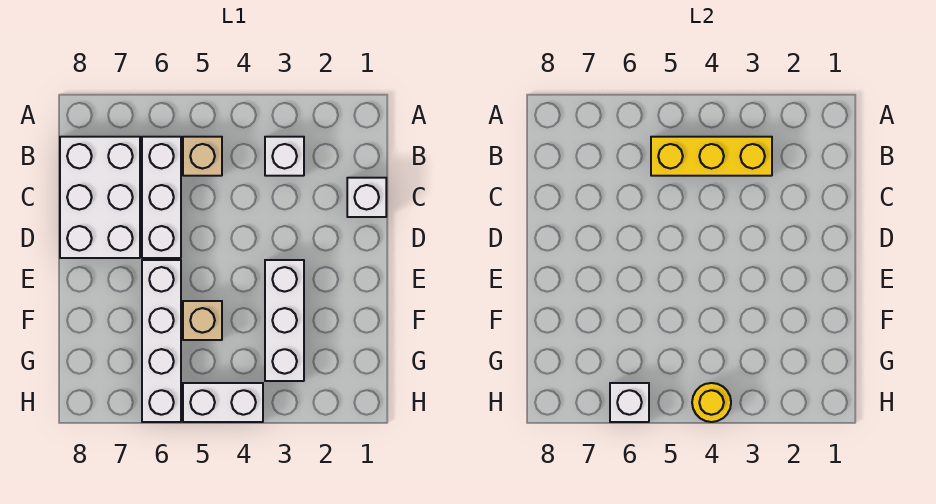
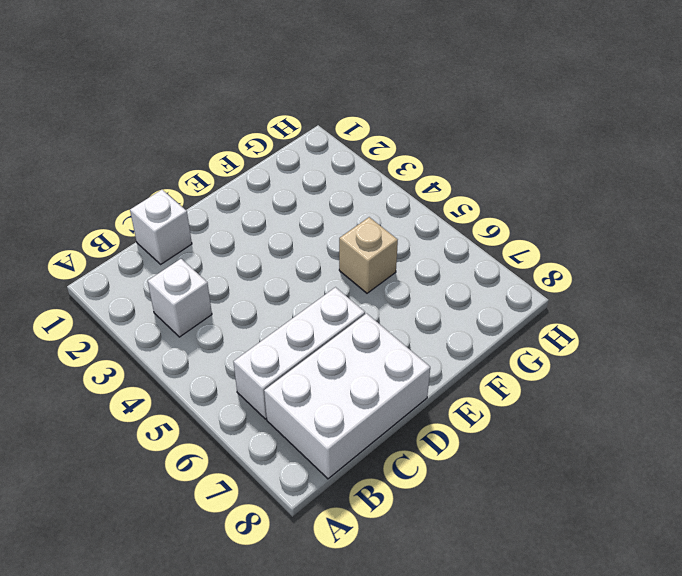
none -> tan brick B5 level 1
none -> white brick E3:G3 level 1
none -> white brick E6:H6 level 1

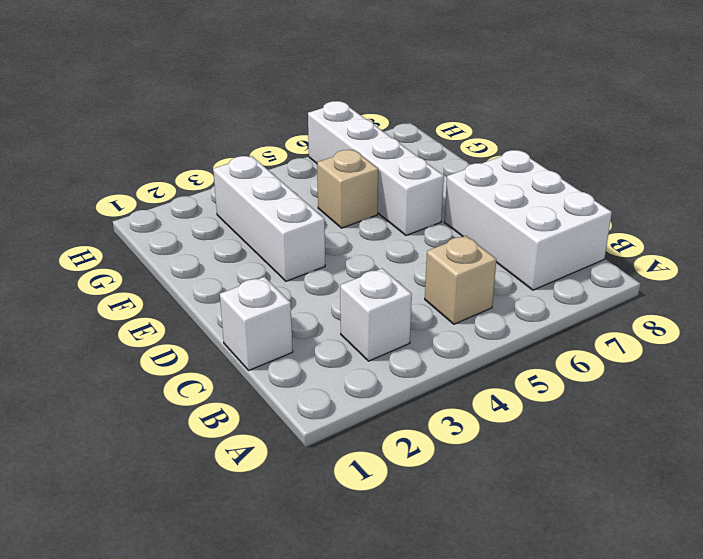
none -> white brick B6:D6 level 1
none -> white brick H4:H5 level 1
none -> yellow brick B3:B5 level 2

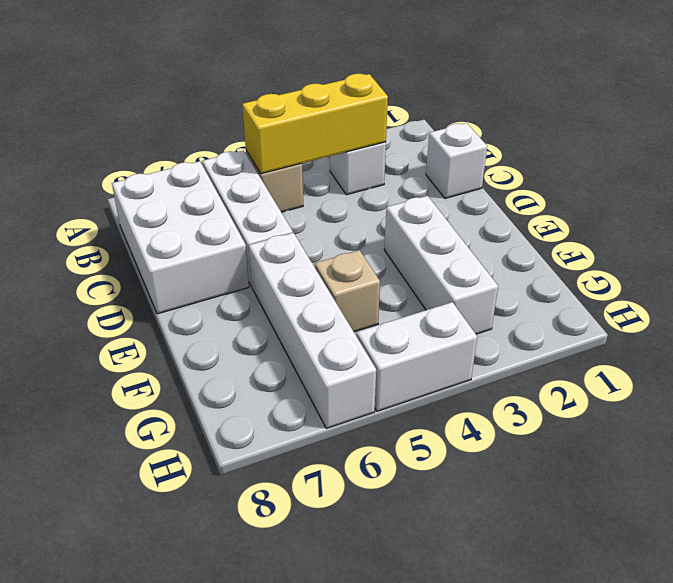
none -> yellow round brick H4 level 2
none -> white brick H6 level 2

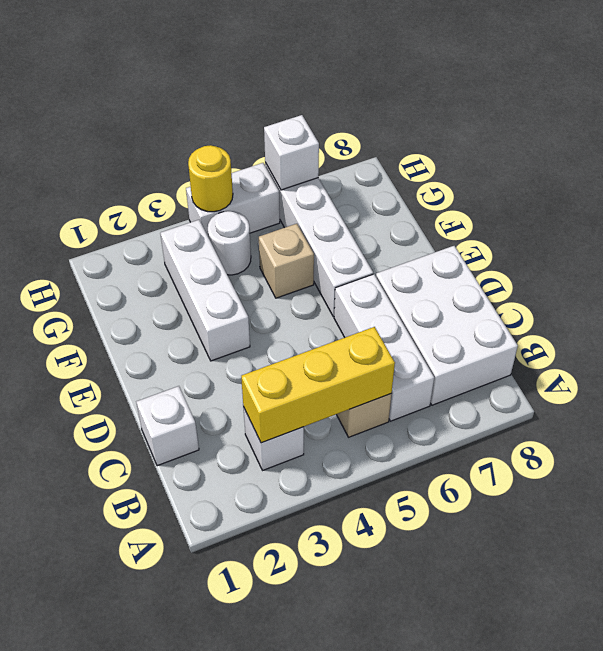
white round brick G4 level 1 -> none

